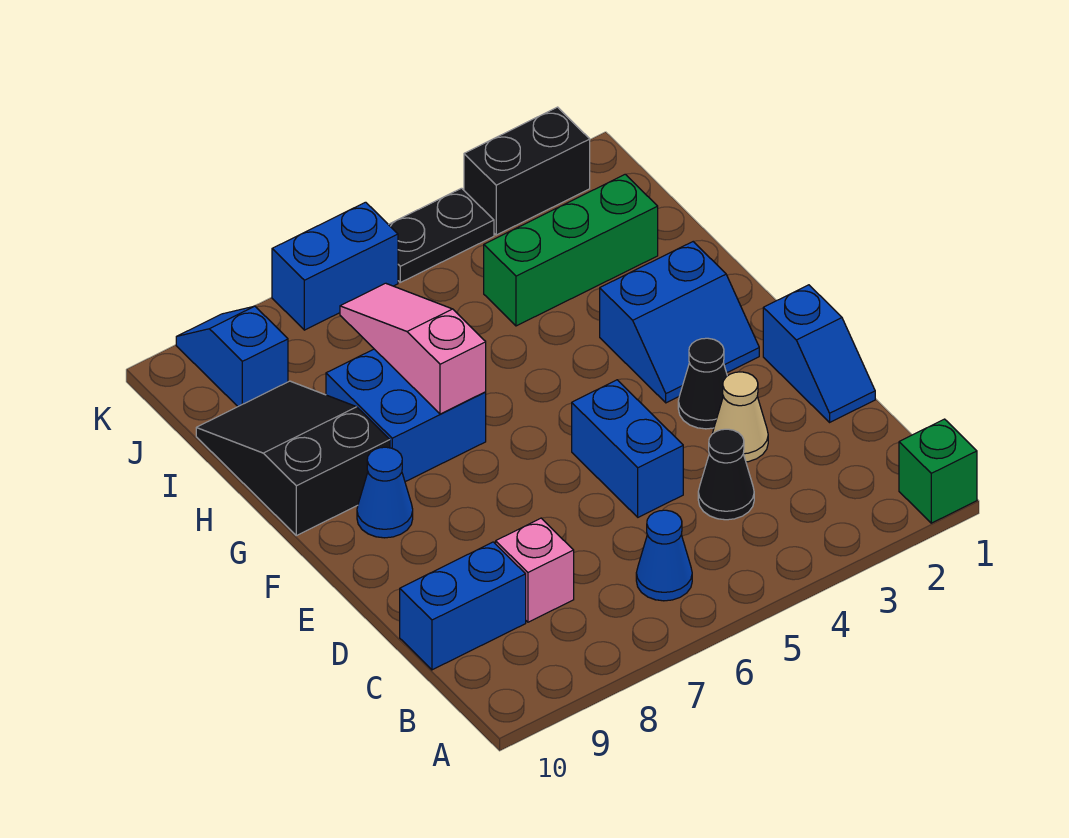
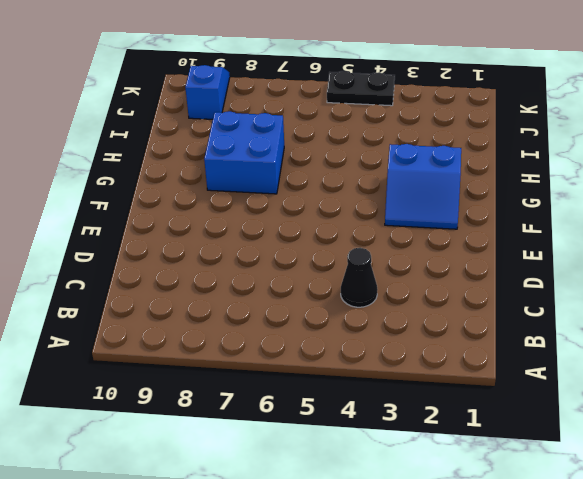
none -> green brick A1 level 1
none -> blue cone B6 level 1
none -> pink brick C8 level 1

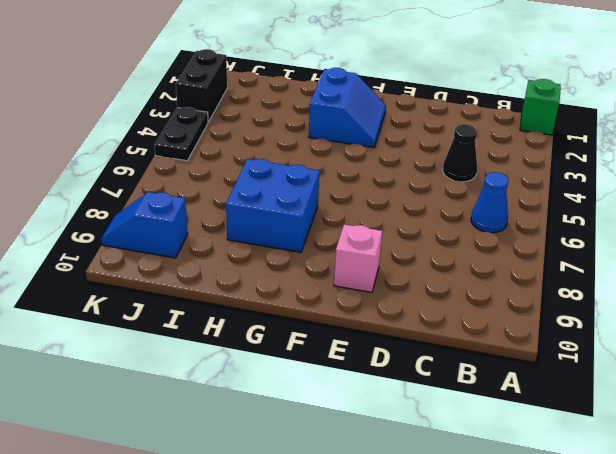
pink brick E9 level 1 -> pink brick C8 level 1
none -> blue brick C9:C10 level 1
none -> blue slope D1:E1 level 1 top E
none -> tan cone D3 level 1

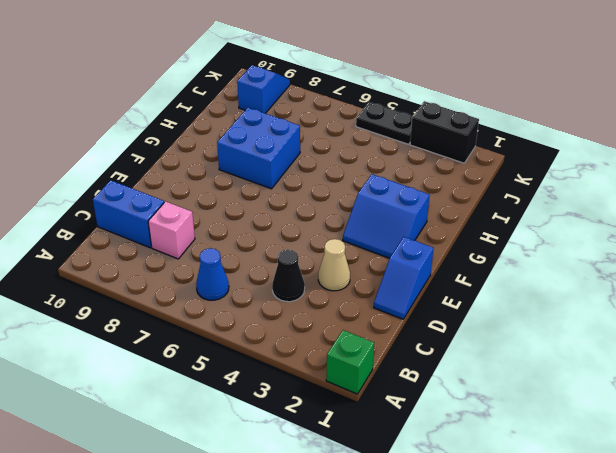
none -> blue brick D5:E5 level 1
none -> black cone E3 level 1
none -> blue cone F9 level 1

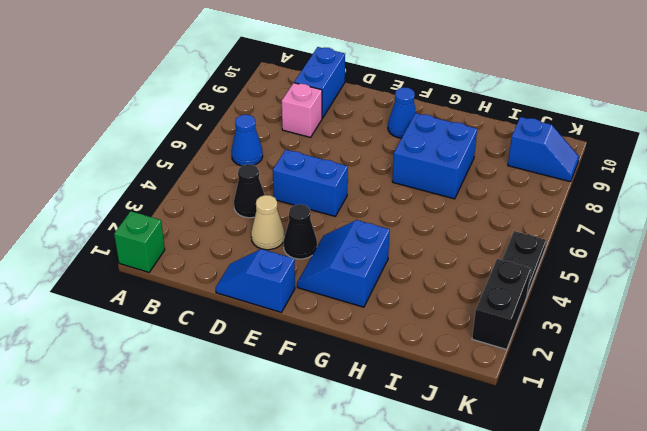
none -> black slope G9:I10 level 1 top G
none -> green brick I2:I4 level 1
none -> blue brick K6:K7 level 1

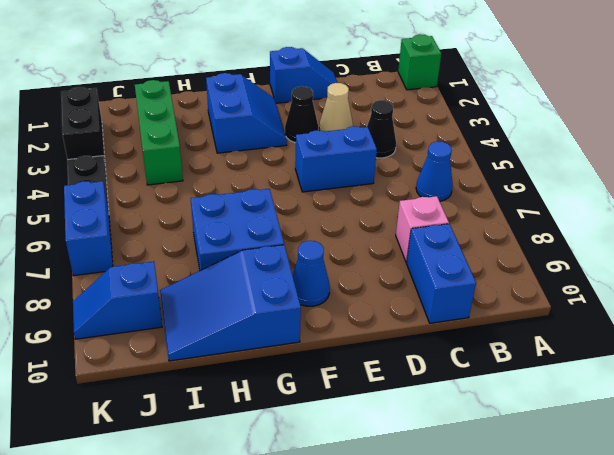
blue slope G9:I10 level 1 top G -> black slope G9:I10 level 1 top G
none -> pink slope G7:I7 level 2 top G

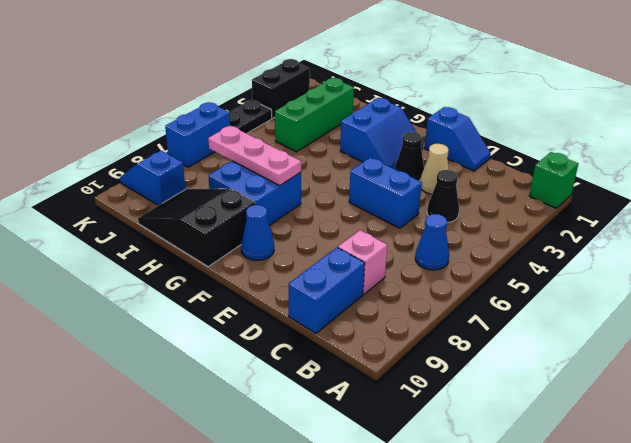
pink plate G7:I7 level 2 -> pink slope G7:I7 level 2 top G

